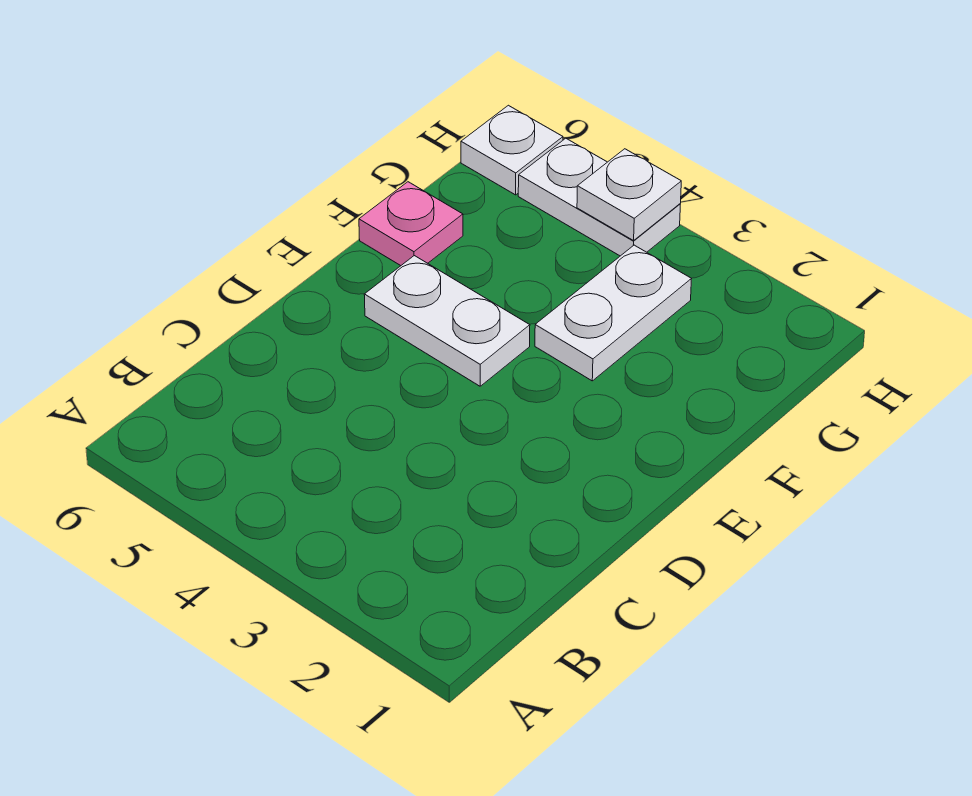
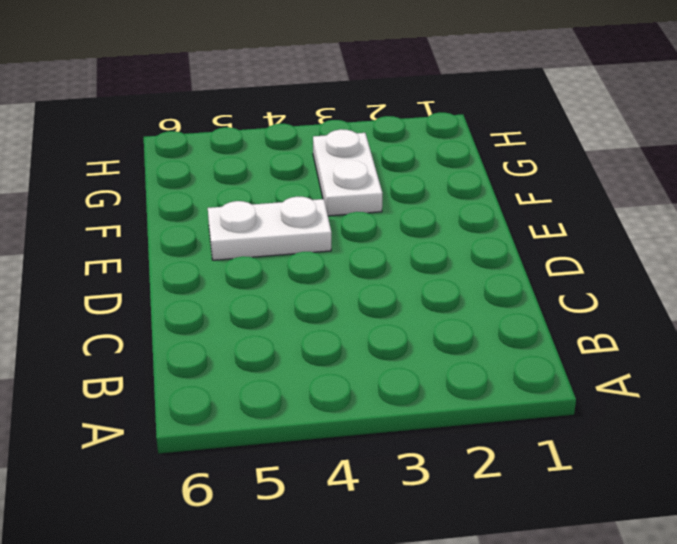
none -> pink plate F6 level 1
none -> white plate H4:H5 level 1

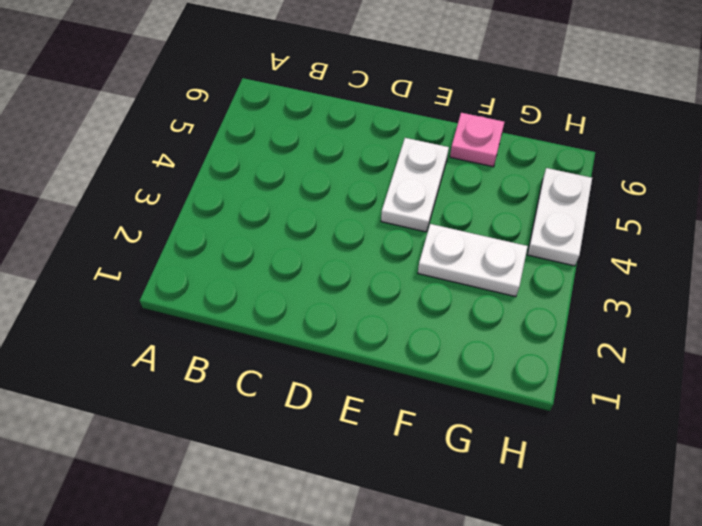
none -> white plate H6 level 1
none -> white plate H4 level 2

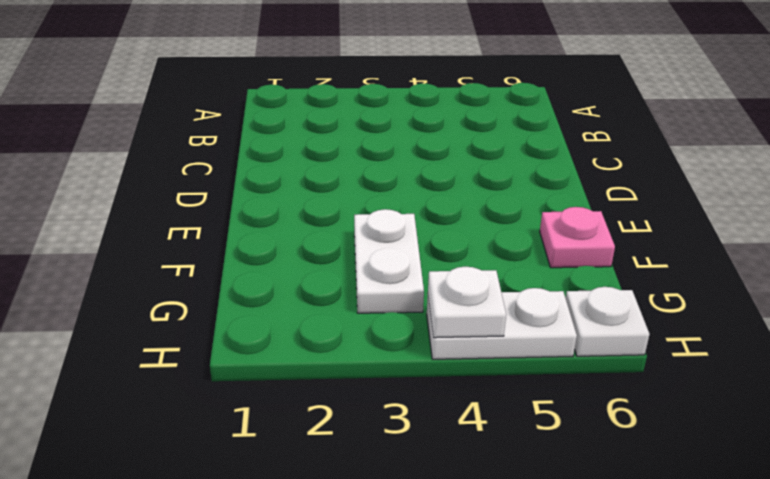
none -> white plate E4:E5 level 1

